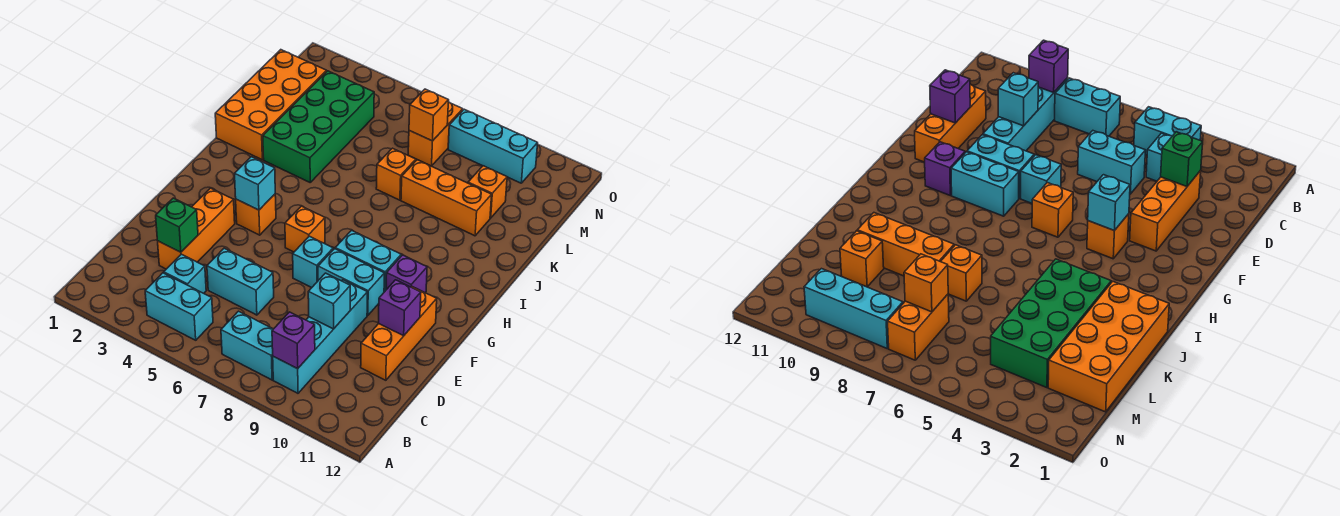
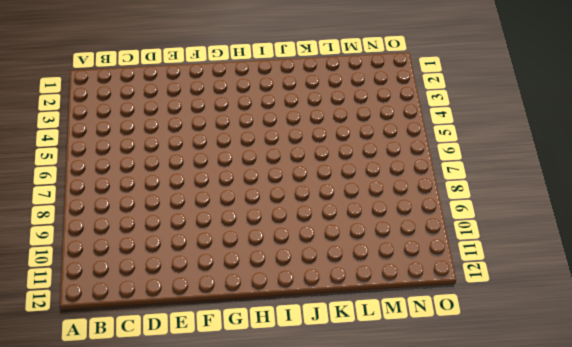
none -> cyan brick B4:B5 level 1
none -> cyan brick B7:B8 level 1
none -> cyan brick B9:E9 level 1

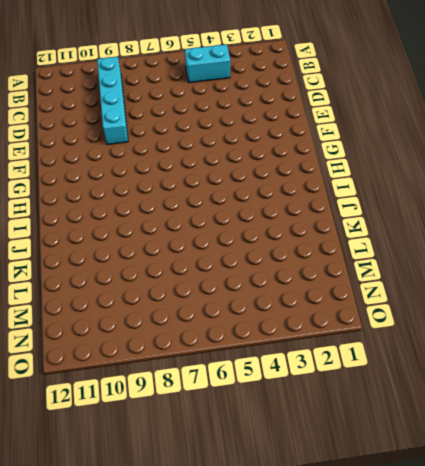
none -> cyan brick B7:B8 level 1
none -> cyan brick C4 level 1
none -> orange brick D3:F3 level 1

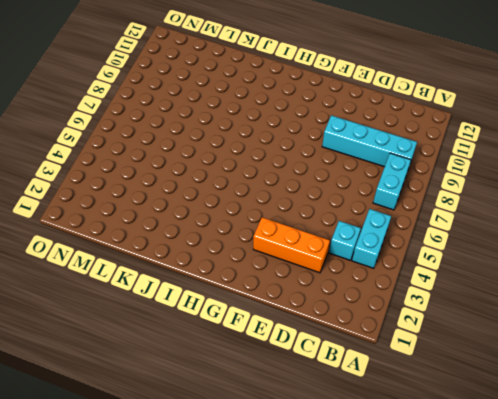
none -> cyan brick D5:D6 level 1
none -> orange brick D11:F11 level 1
none -> cyan brick F7 level 1

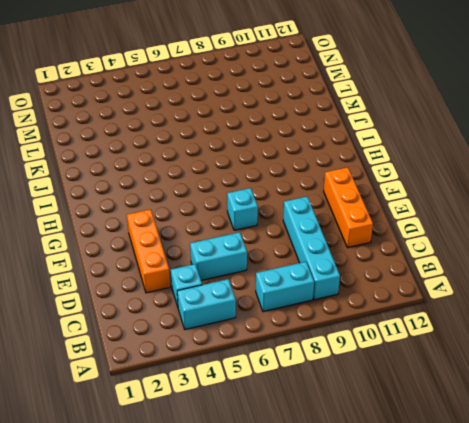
none -> cyan brick F8:F9 level 1
none -> orange brick G4 level 1
none -> orange brick G6 level 1

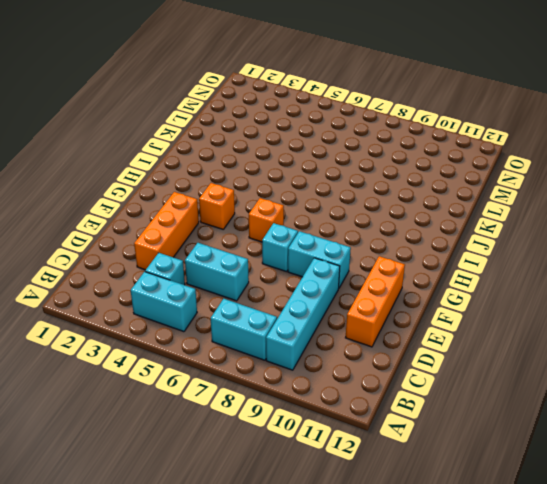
none -> cyan brick G8:G9 level 1
none -> purple brick G10 level 1
none -> orange brick J1:M2 level 1

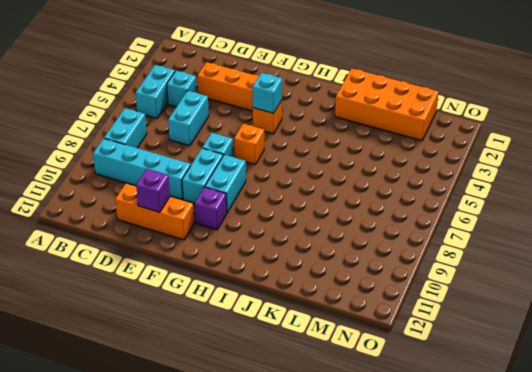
none -> green brick J3:M4 level 1
none -> orange brick K7 level 1
none -> orange brick K8:K10 level 1

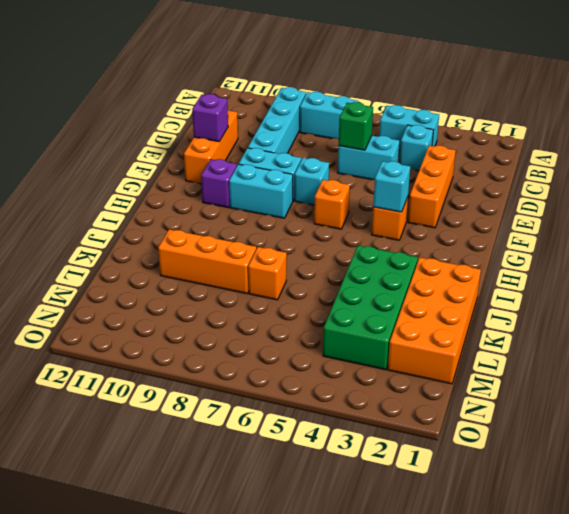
green brick D6 level 2 -> green brick D3 level 2
none -> orange brick L10 level 1
none -> orange brick M7:N7 level 1
none -> cyan brick N8:N10 level 1

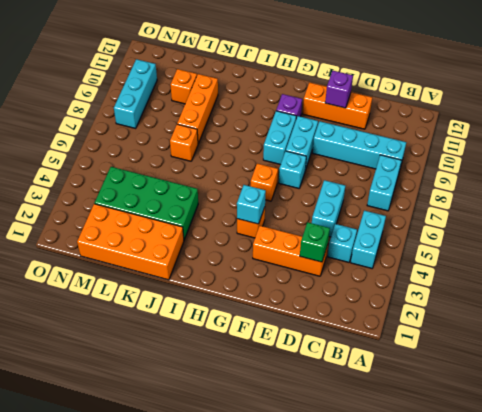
none -> orange brick M7:N7 level 1
none -> purple brick B9 level 2
none -> cyan brick D9 level 2

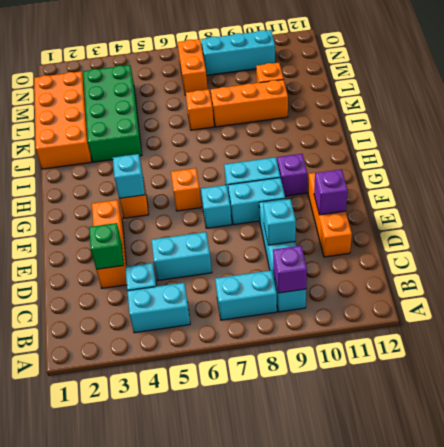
none -> orange brick M7 level 2

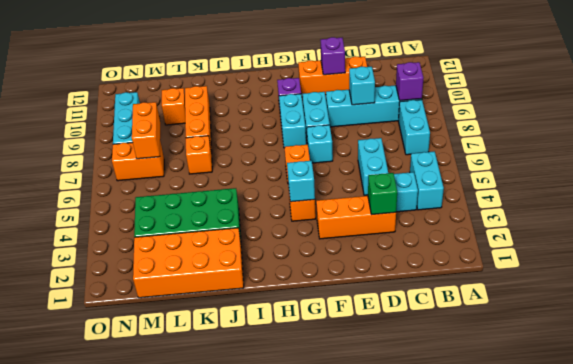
orange brick M7:M8 level 2 -> orange brick M7 level 2

